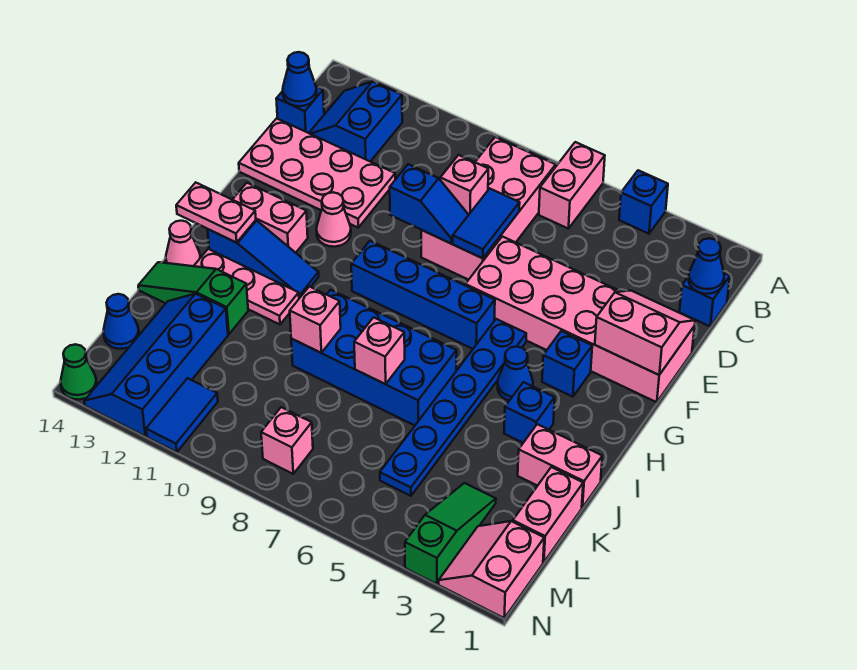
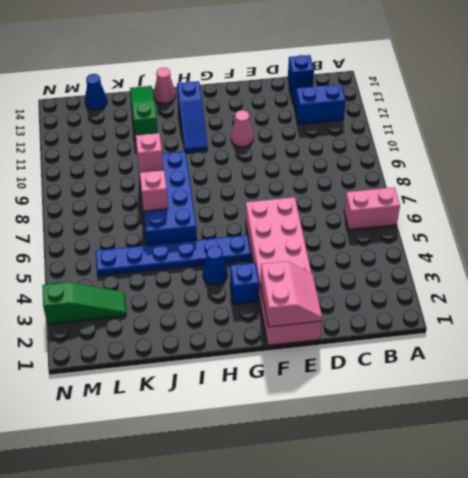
none -> blue brick A4 level 1
none -> pink brick B7:E8 level 1
none -> blue brick C1 level 1
none -> pink plate D11:E14 level 1

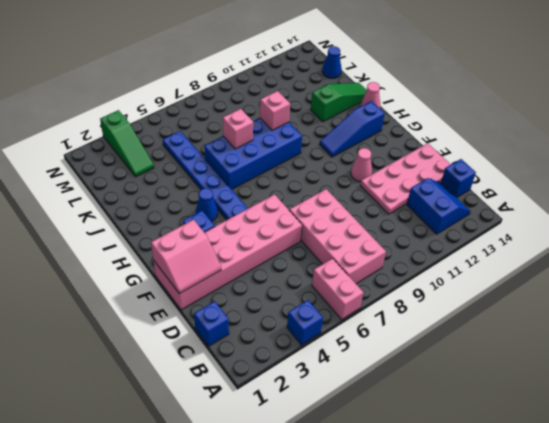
none -> blue brick G6:G9 level 1
none -> pink brick G12:G13 level 1
none -> blue brick I3 level 1
none -> pink plate I11:I13 level 1

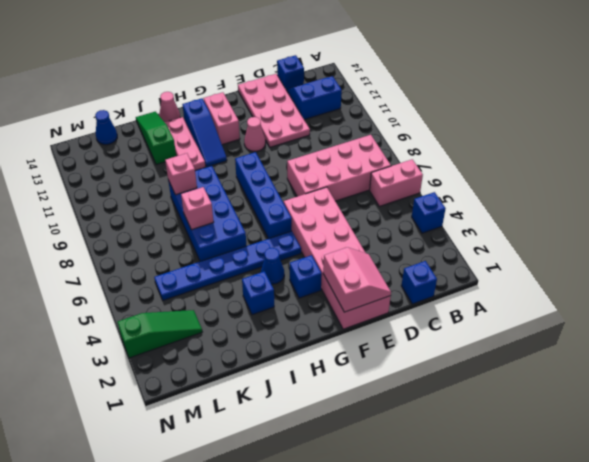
none -> pink brick J1:J2 level 1
none -> pink brick K1:L1 level 1
none -> blue slope K12:N13 level 1 top 12
none -> pink slope M1:N2 level 1 top 1

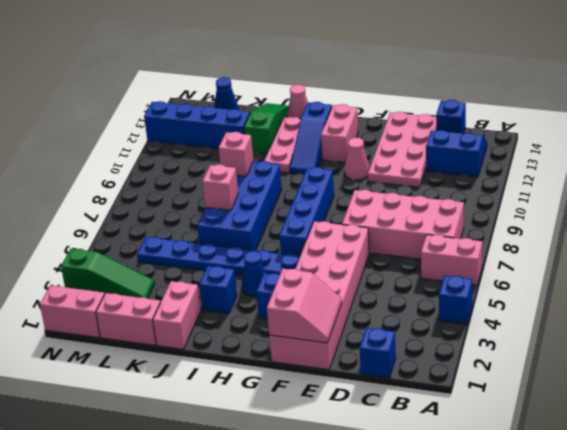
none -> pink brick M8 level 1
none -> blue tile M11:N11 level 1
none -> green cone N14 level 1
none -> blue cone C1 level 2

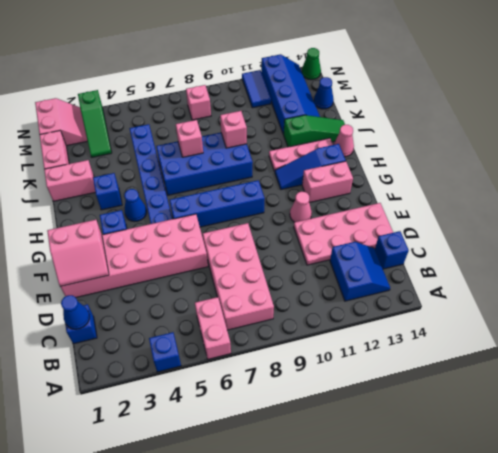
none -> blue cone C14 level 2
none -> blue tile D7:E7 level 2
none -> pink brick D8 level 2
none -> blue slope E8:E9 level 2 top 9

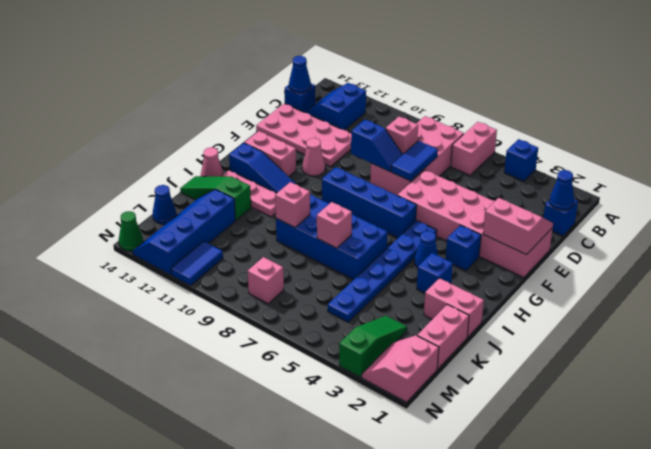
none -> pink plate H13:H14 level 2

